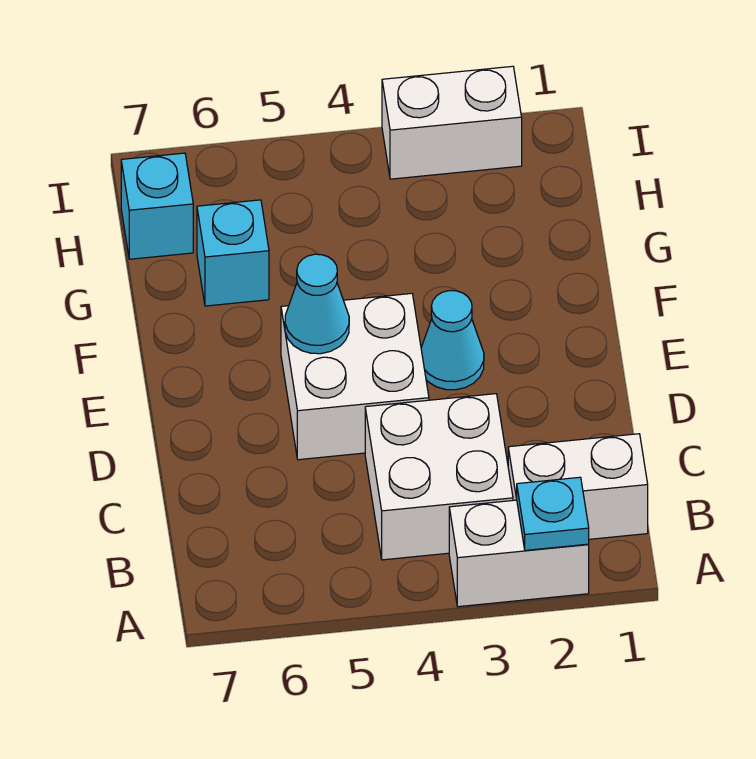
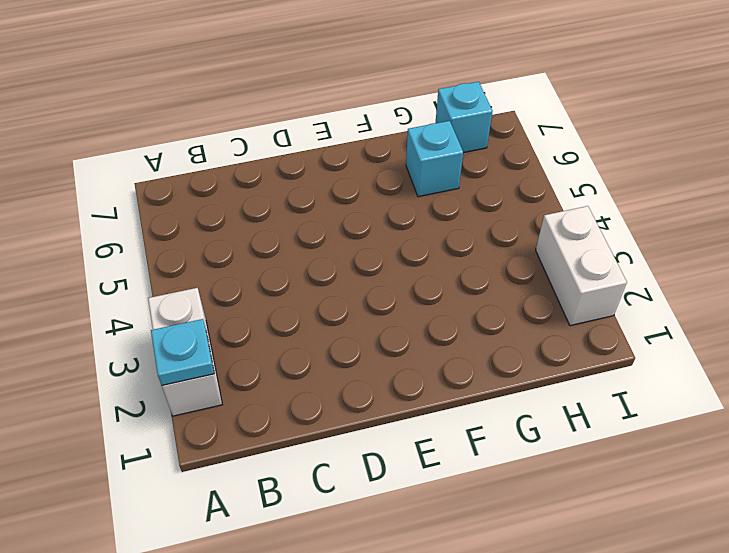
none -> white brick B1:B2 level 1
none -> white brick B3:C4 level 1

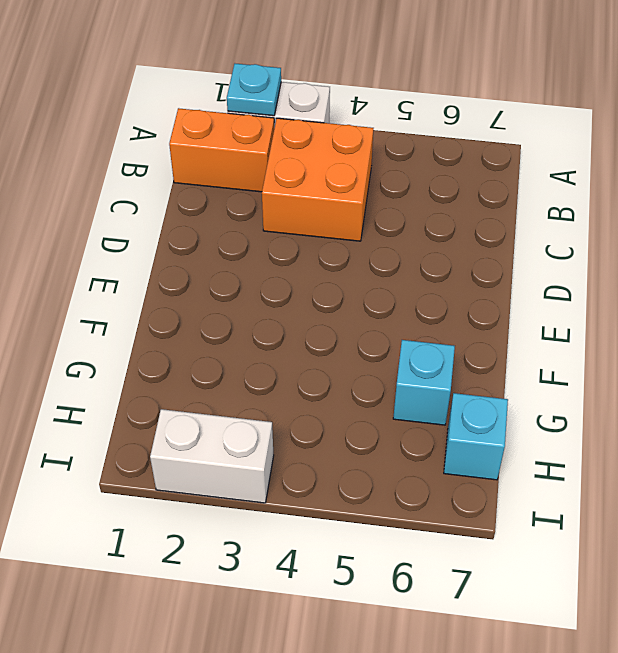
orange brick B1:B2 level 1 -> white brick B1:B2 level 1
orange brick B3:C4 level 1 -> white brick B3:C4 level 1
none -> white brick D4:E5 level 1
none -> cyan cone E3 level 1

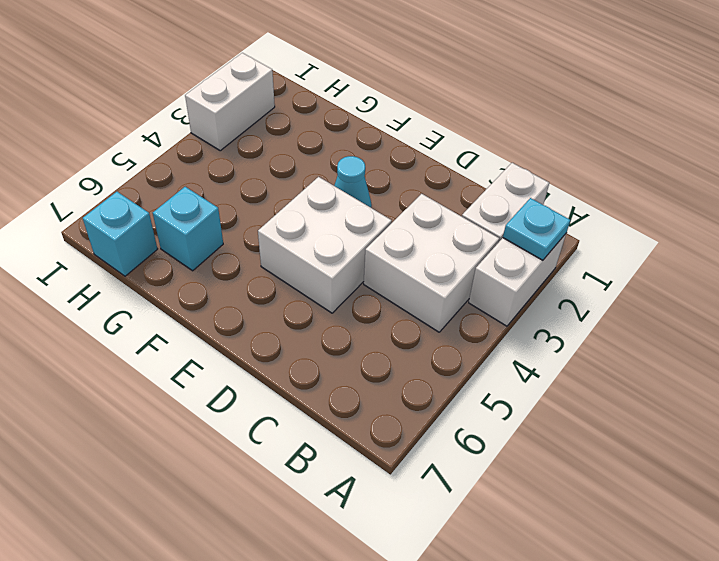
none -> cyan cone E5 level 2

